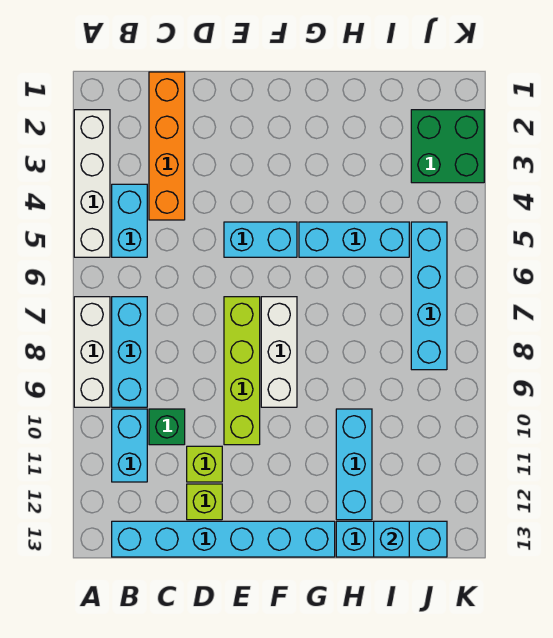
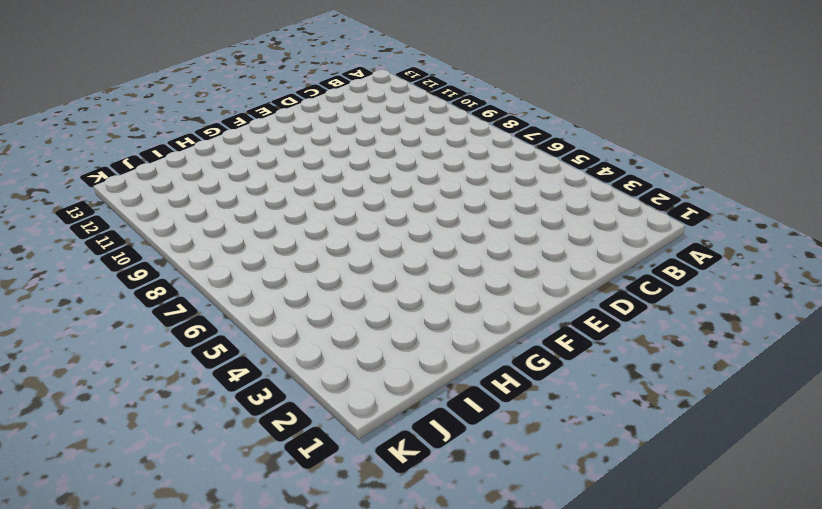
none -> white brick A2:A5 level 1
none -> white brick A7:A9 level 1
none -> cyan brick B4:B5 level 1

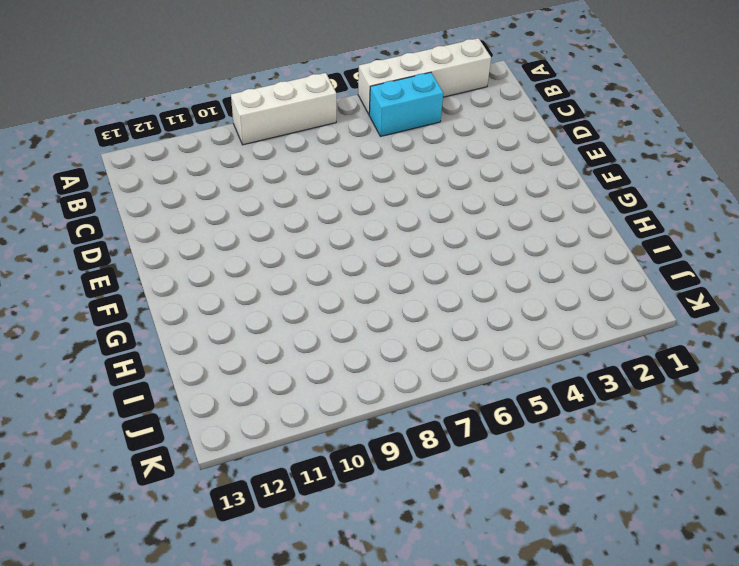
none -> cyan brick B7:B9 level 1
none -> cyan brick B10:B11 level 1
none -> cyan brick B13:G13 level 1

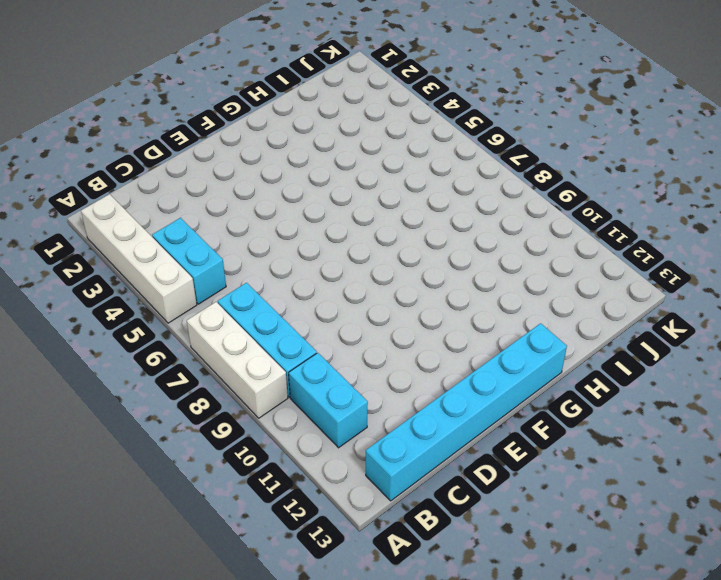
none -> orange brick C1:C4 level 1
none -> green brick C10 level 1
none -> lime brick D11 level 1

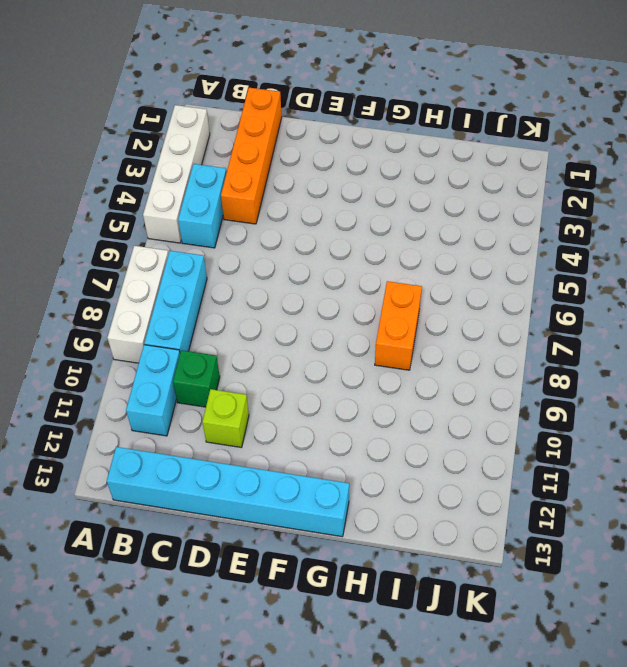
orange brick H7:H8 level 1 -> none
none -> lime brick D12 level 1
none -> cyan brick E5:F5 level 1
none -> lime brick E7:E10 level 1

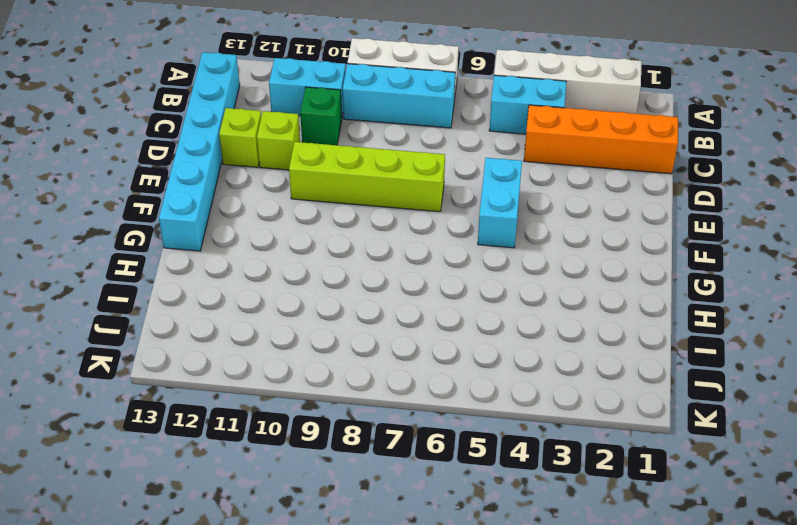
none -> white brick F7:F9 level 1
none -> cyan brick G5:I5 level 1
none -> cyan brick H10:H12 level 1

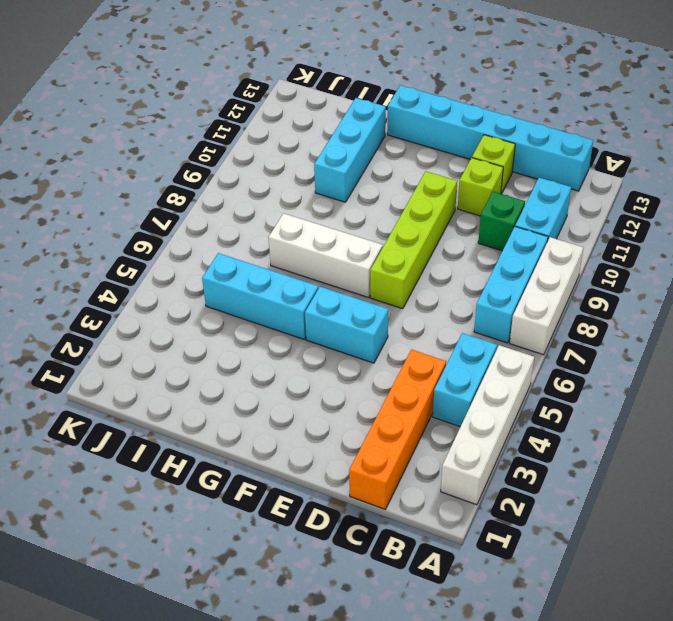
white brick F7:H7 level 1 -> white brick F7:F9 level 1
none -> cyan brick H13:J13 level 1
none -> green brick J2:K3 level 1
none -> cyan brick J5:J8 level 1

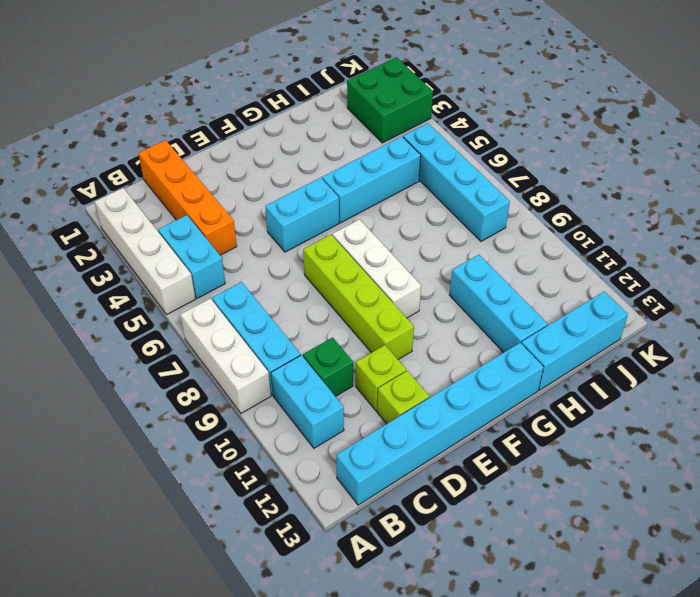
none -> cyan brick I13 level 2

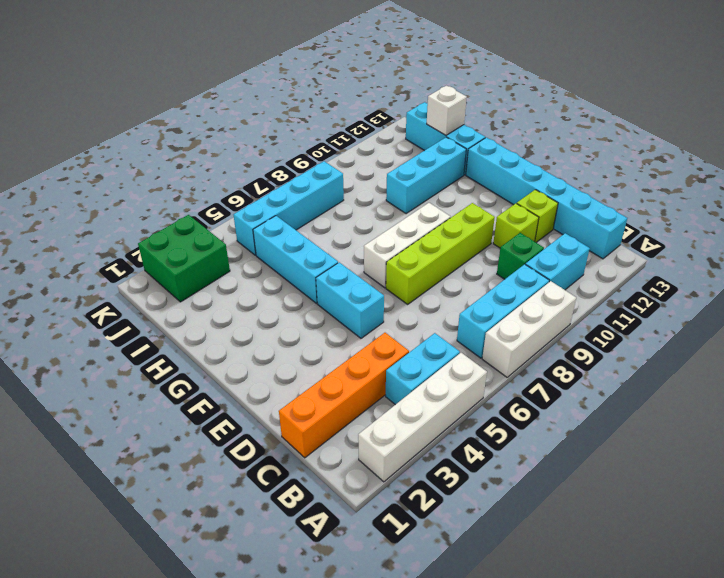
white brick I13 level 2 -> cyan brick I13 level 2

